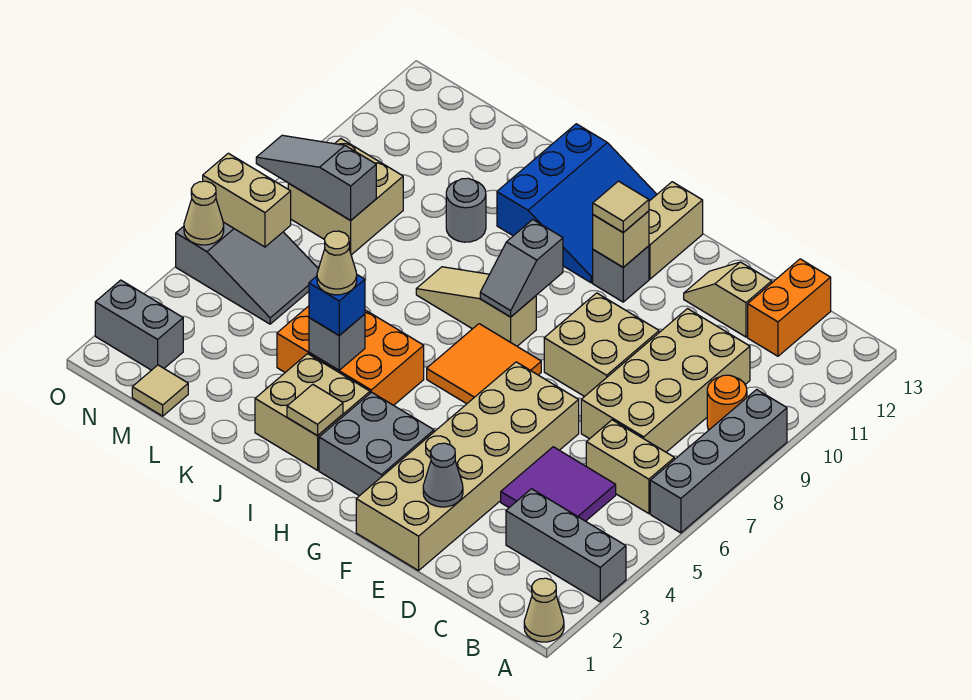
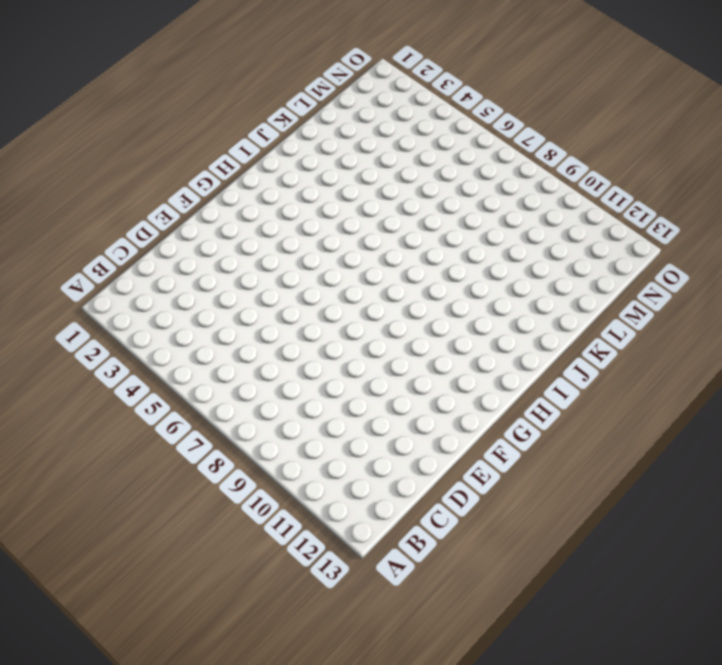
none -> tan cone A1 level 1
none -> grey brick A3:C3 level 1
none -> grey brick A6:A9 level 1
none -> tan brick B6:C6 level 1

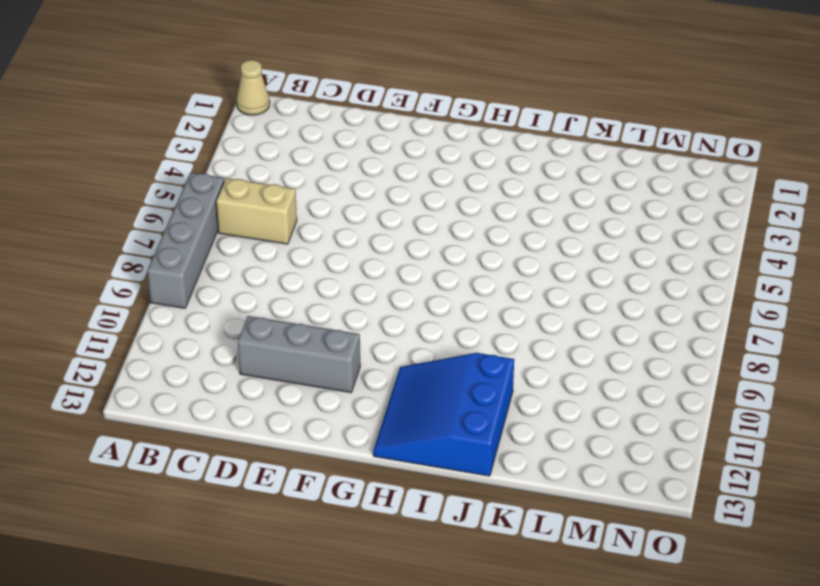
grey brick D11:F11 level 1 -> grey brick A3:C3 level 1
none -> orange round brick B9 level 1
none -> purple tile C4:D5 level 1
none -> tan brick C7:D10 level 1
none -> orange brick C12:C13 level 1

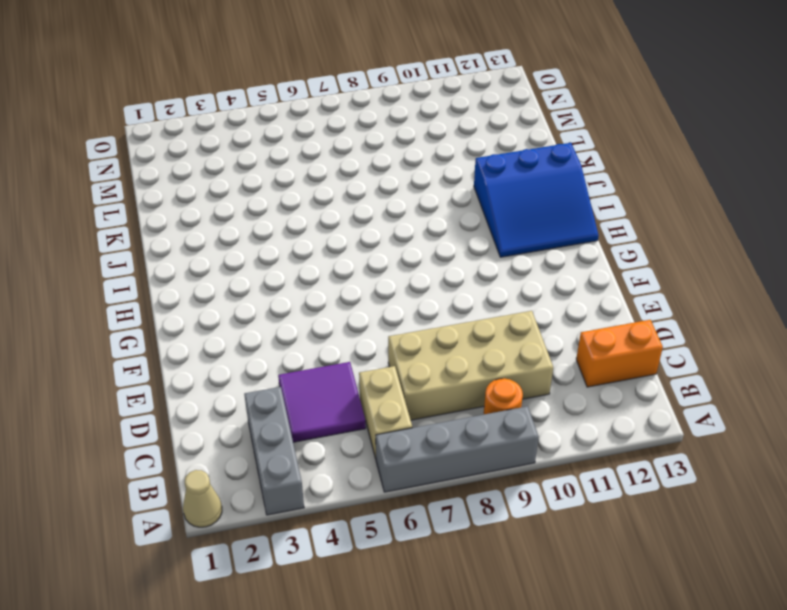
none -> tan slope D12:E12 level 1 top D
none -> tan brick E1:F6 level 1
none -> tan brick E8:F9 level 1
none -> grey brick G2:H3 level 1

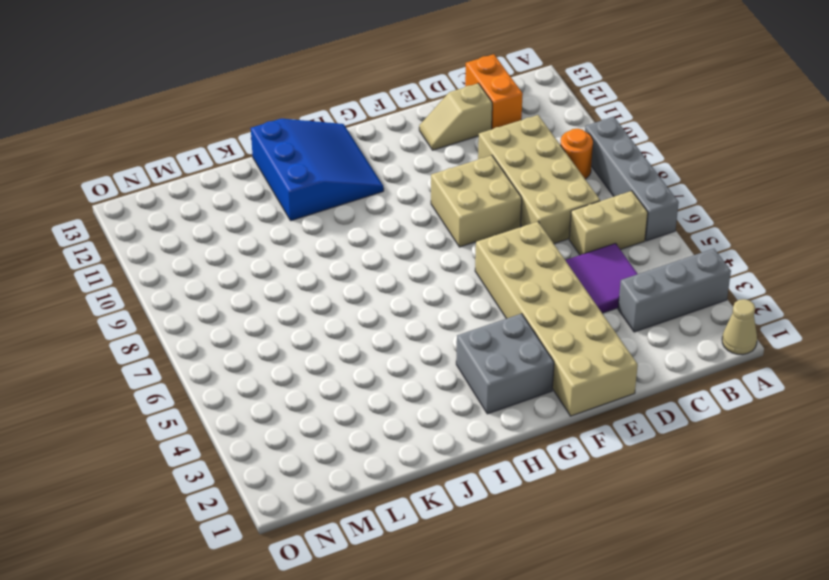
none -> orange tile G6:H7 level 1
none -> grey brick G11 level 1
none -> tan brick G12:G13 level 1
none -> tan slope H8:J8 level 1 top H

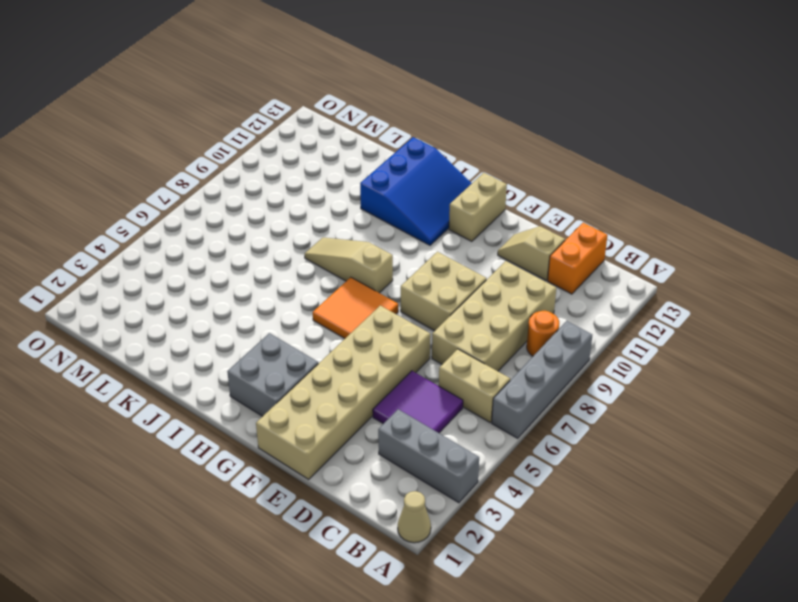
none -> grey brick G11 level 1
none -> tan brick I2:J3 level 1
none -> orange brick I4:K5 level 1
none -> grey round brick K10 level 1

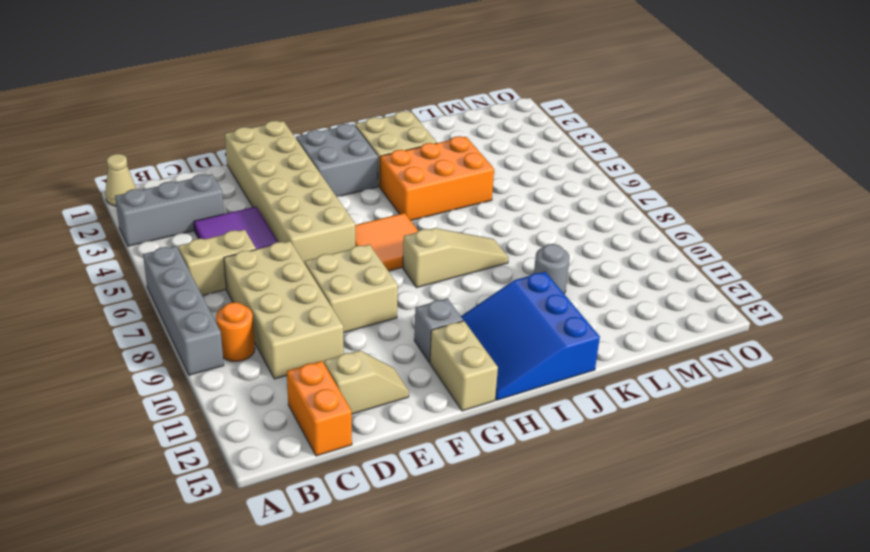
none -> tan tile M1 level 1
none -> grey slope M5:O6 level 1 top O
none -> tan brick M8:N9 level 1
none -> grey brick N2:O2 level 1

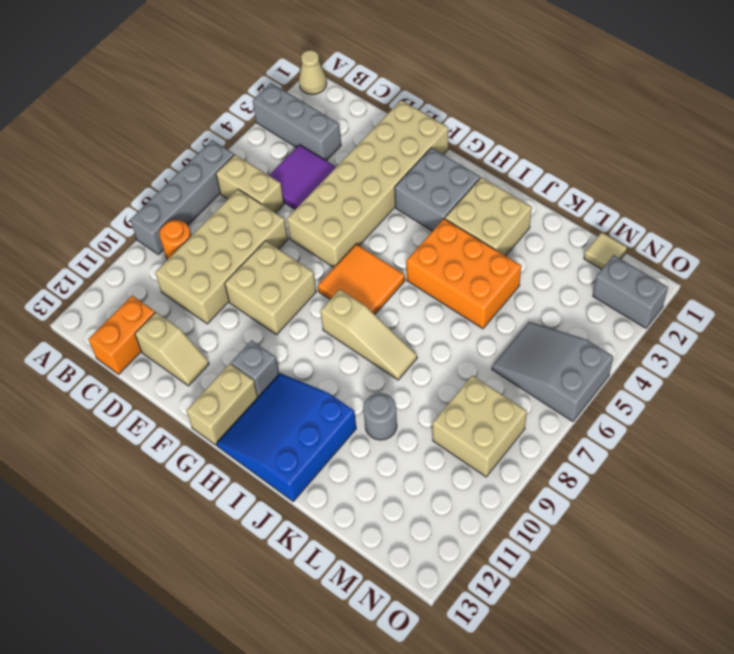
none -> grey cone E2 level 2
none -> tan brick G11 level 2
none -> grey slope H8:H9 level 2 top 9
none -> tan tile I2 level 2

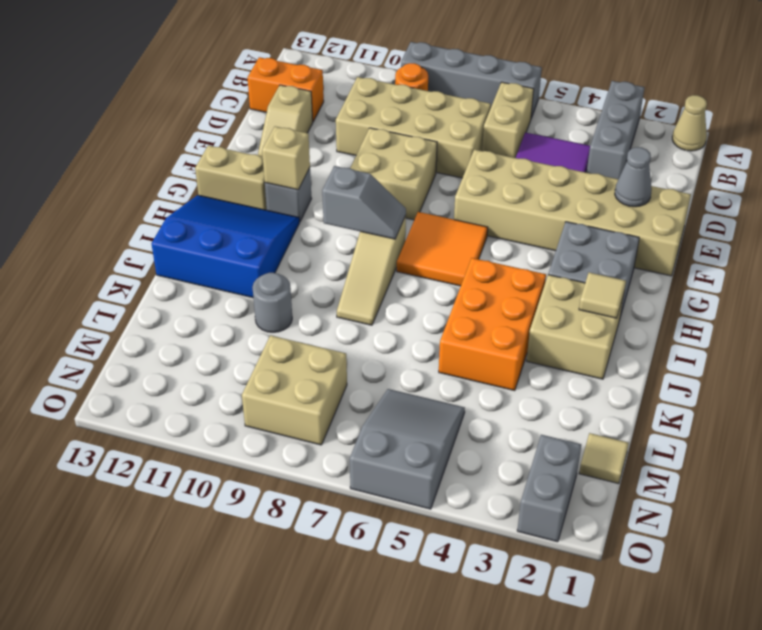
none -> grey brick J4 level 2
none -> grey slope M8:O8 level 2 top M
none -> tan brick N6:O6 level 2
none -> tan cone O5 level 2

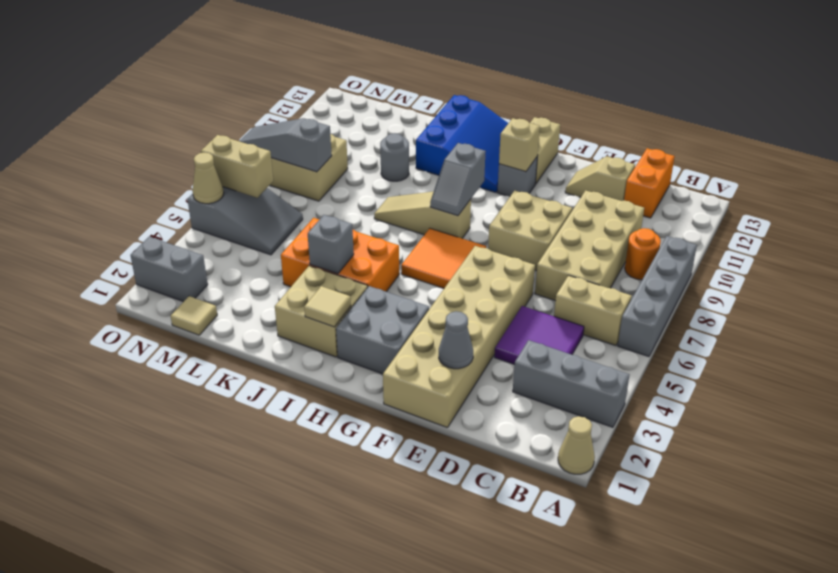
none -> tan tile G11 level 3
none -> blue brick J4 level 3
none -> tan cone J4 level 4

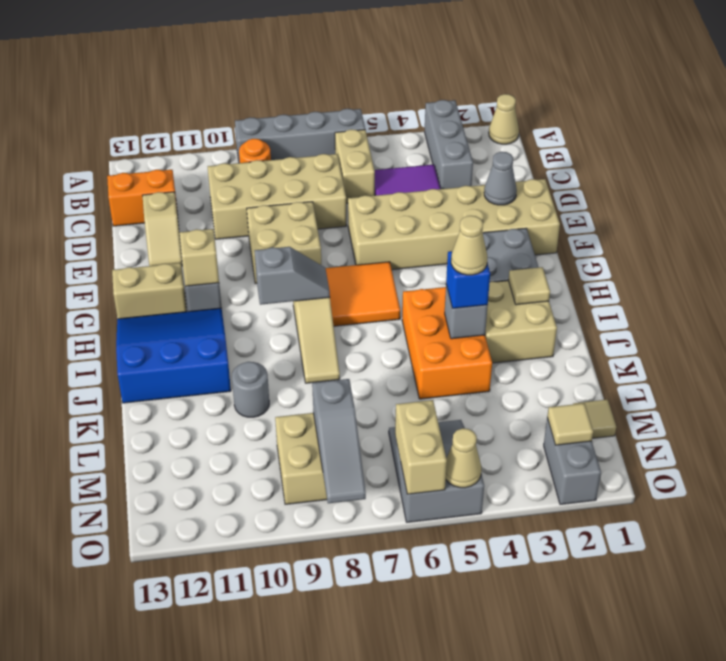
tan tile N2 level 2 -> tan tile G11 level 3

